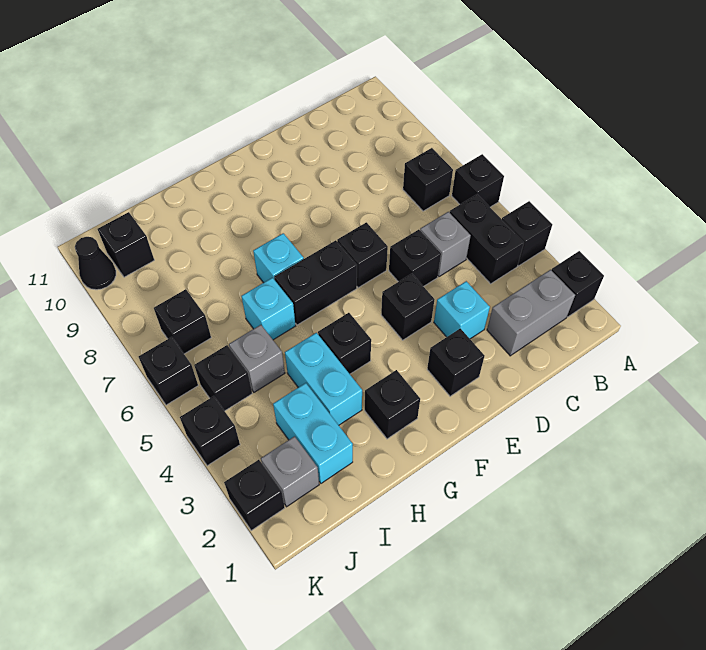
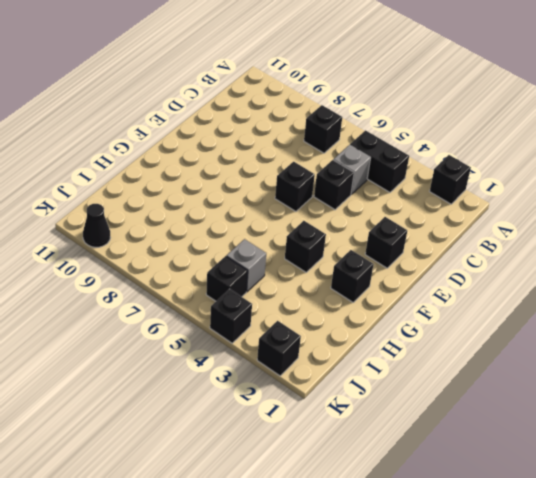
none -> black brick A4 level 1
none -> black brick A6 level 1
none -> grey brick B2:C2 level 1

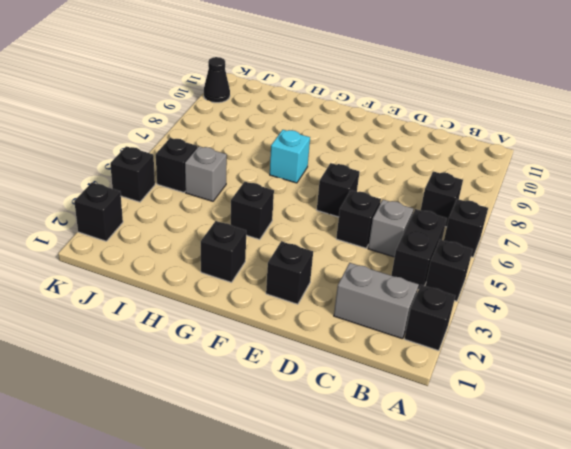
none -> cyan brick D3 level 1
none -> black brick E4 level 1
none -> black brick F6:G6 level 1

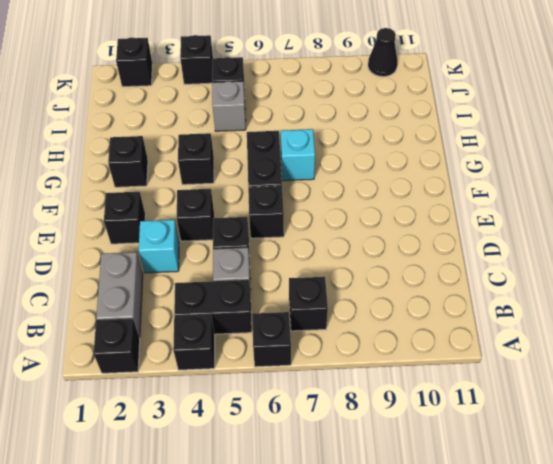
none -> cyan brick H3:H4 level 1
none -> cyan brick H6 level 1
none -> cyan brick I2:I3 level 1

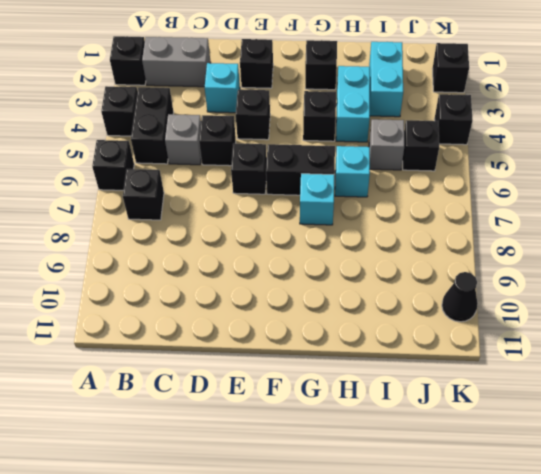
none -> grey brick J2 level 1
none -> black brick J7 level 1
none -> black brick J10 level 1

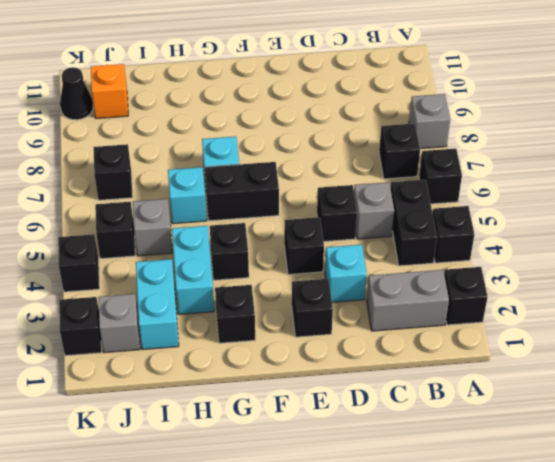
grey brick A8 level 1 -> none
orange brick J10 level 1 -> black brick J10 level 1
none -> black brick E6 level 1
none -> black brick K6 level 1

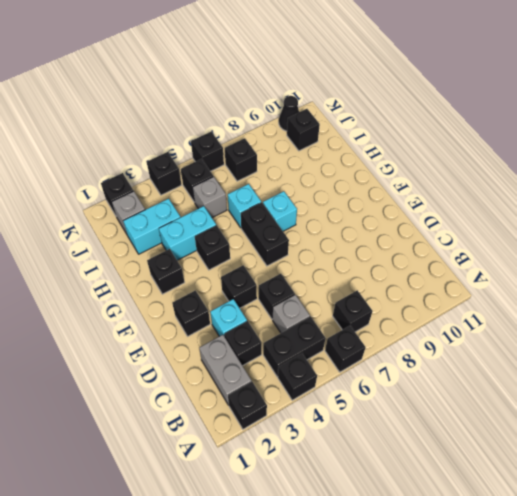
black brick C3 level 1 -> black brick E6 level 1

